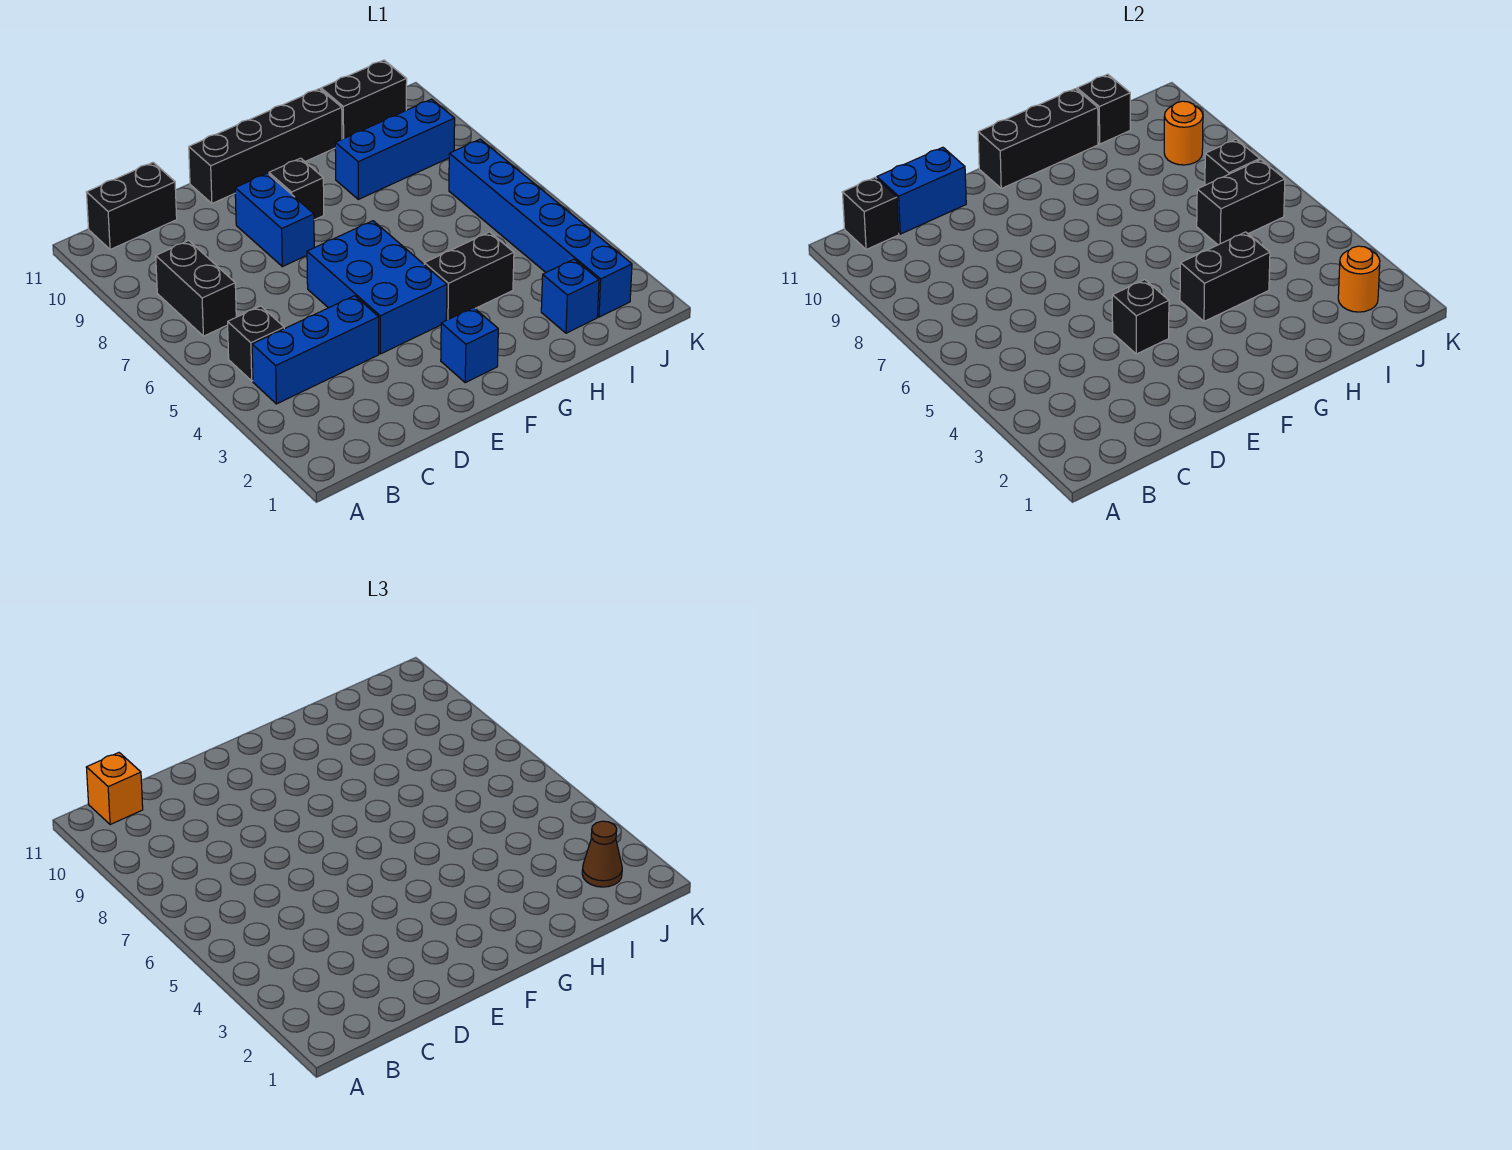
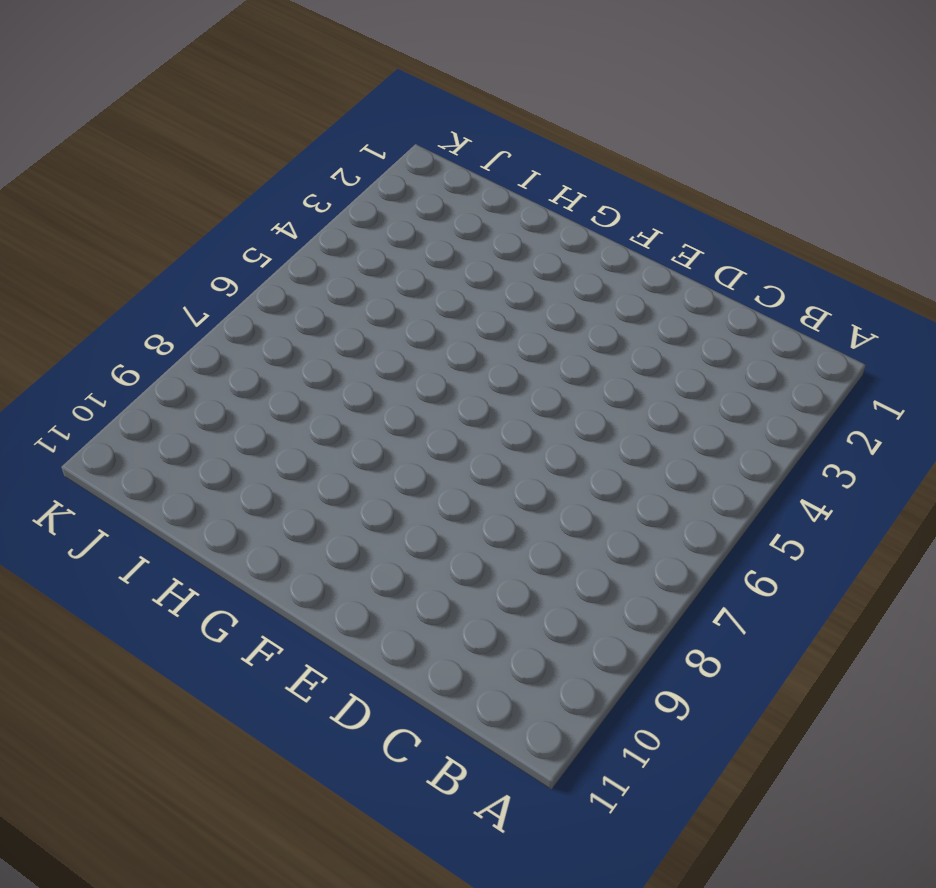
none -> blue brick B4:D4 level 1
none -> black brick B5 level 1
none -> black brick B7:B8 level 1

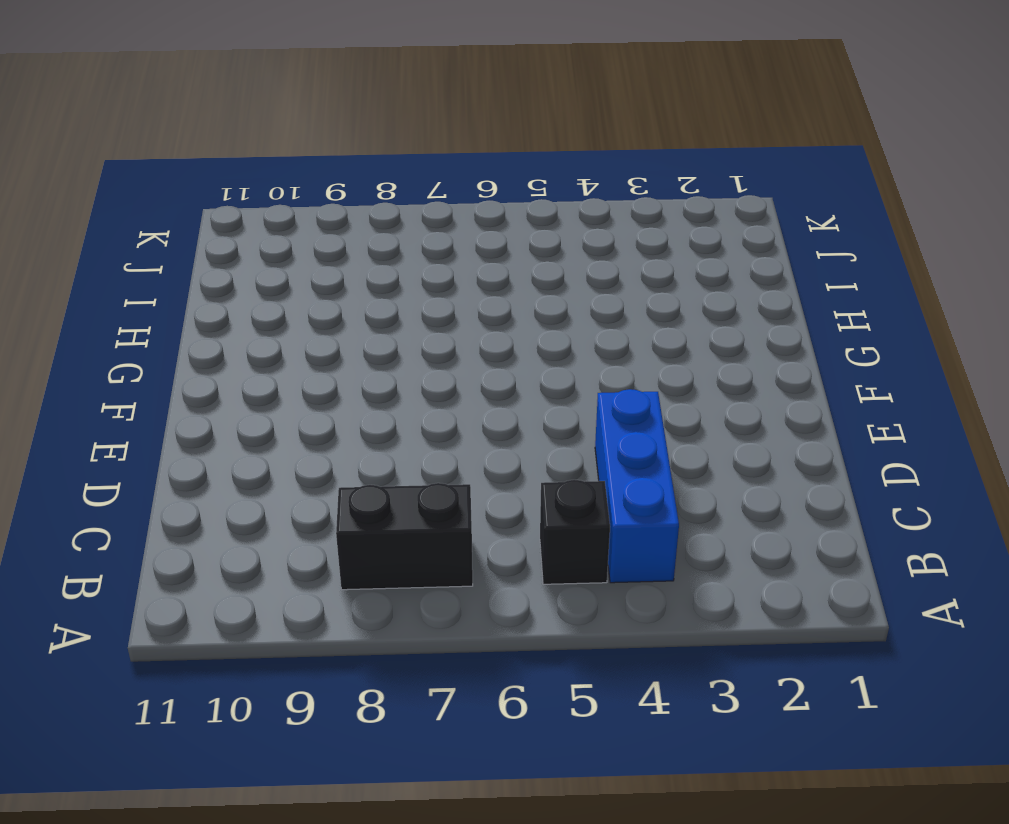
none -> black brick B11:C11 level 1
none -> blue brick E4:F6 level 1
none -> blue brick E8:E9 level 1

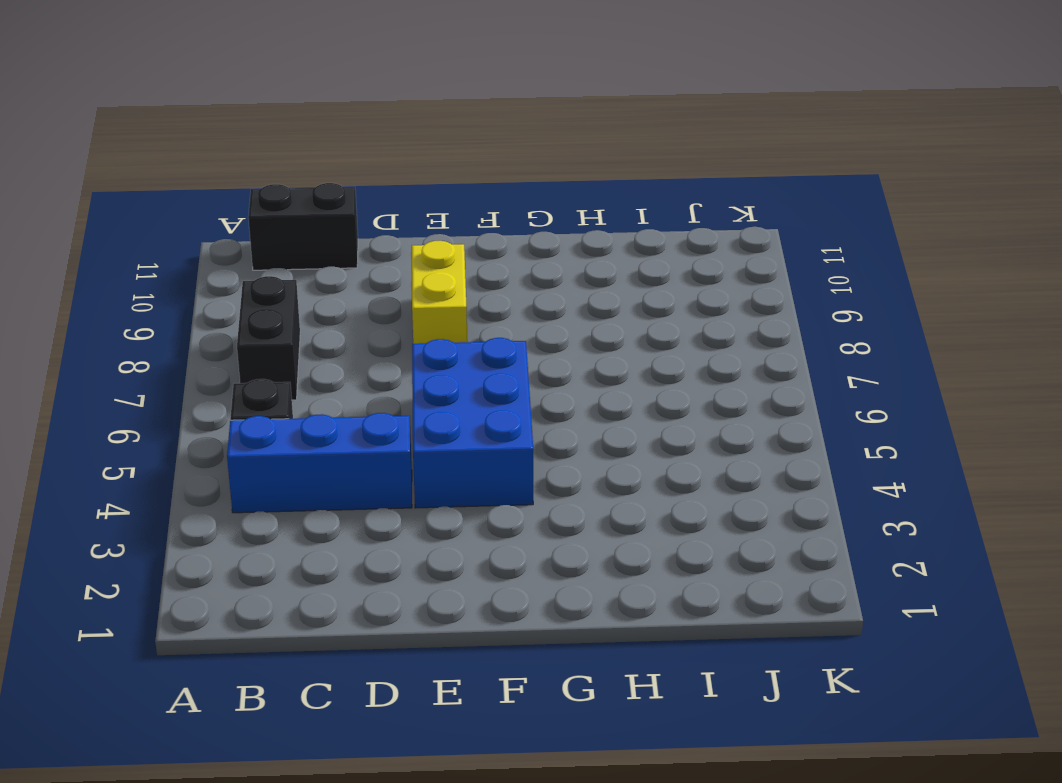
yellow brick E8:E9 level 1 -> blue brick E8:E9 level 1
none -> black brick E11:H11 level 1
none -> blue brick F2 level 1
none -> black brick F9 level 1

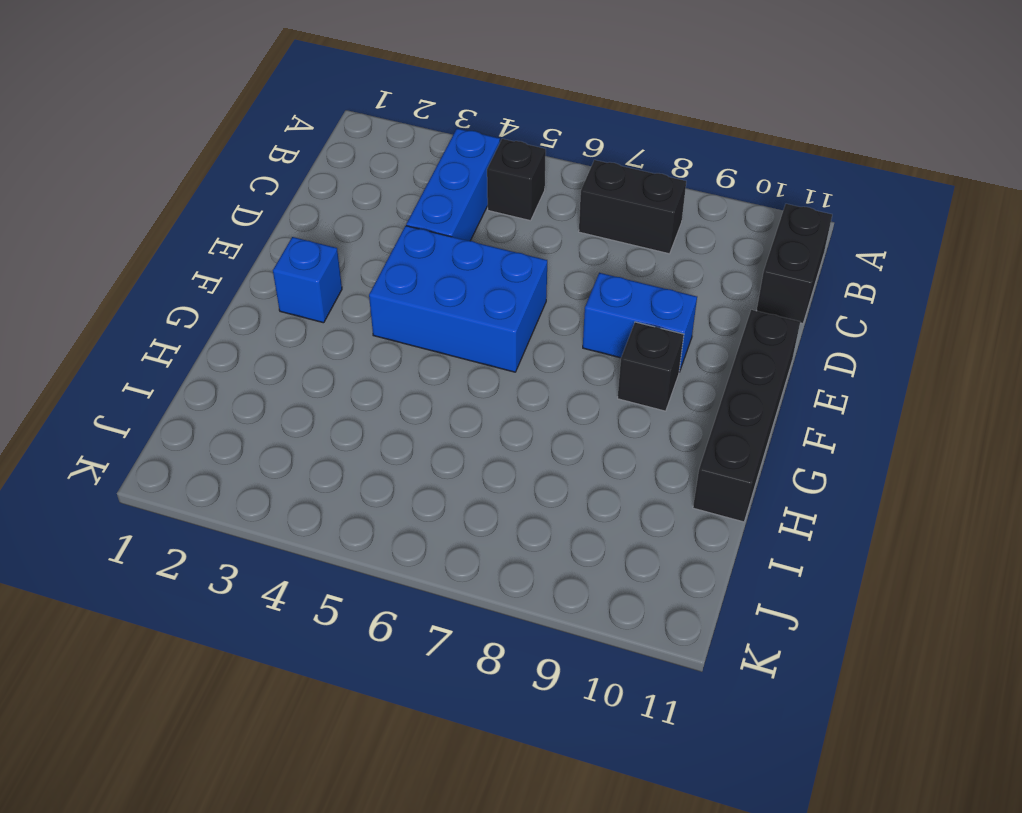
none -> black brick G4:H4 level 1
none -> blue brick H9:J9 level 1
none -> blue brick I2 level 1

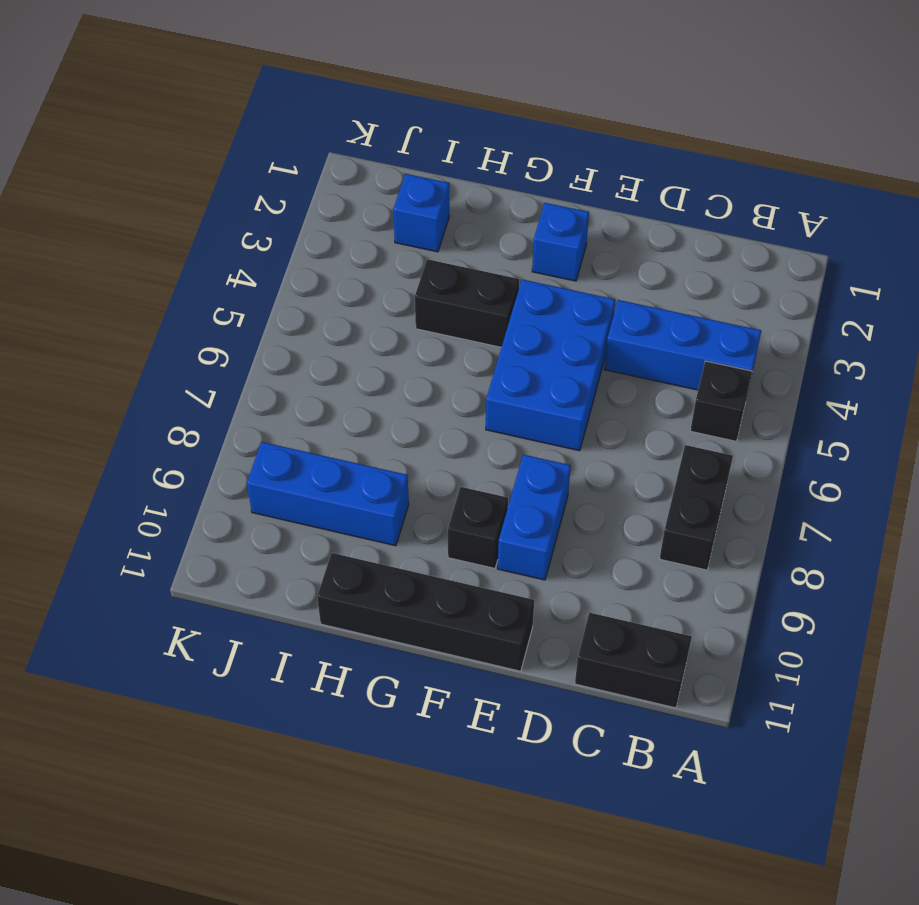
none -> black brick I11:J11 level 1
none -> blue brick J2:J7 level 1
none -> black brick B11 level 2

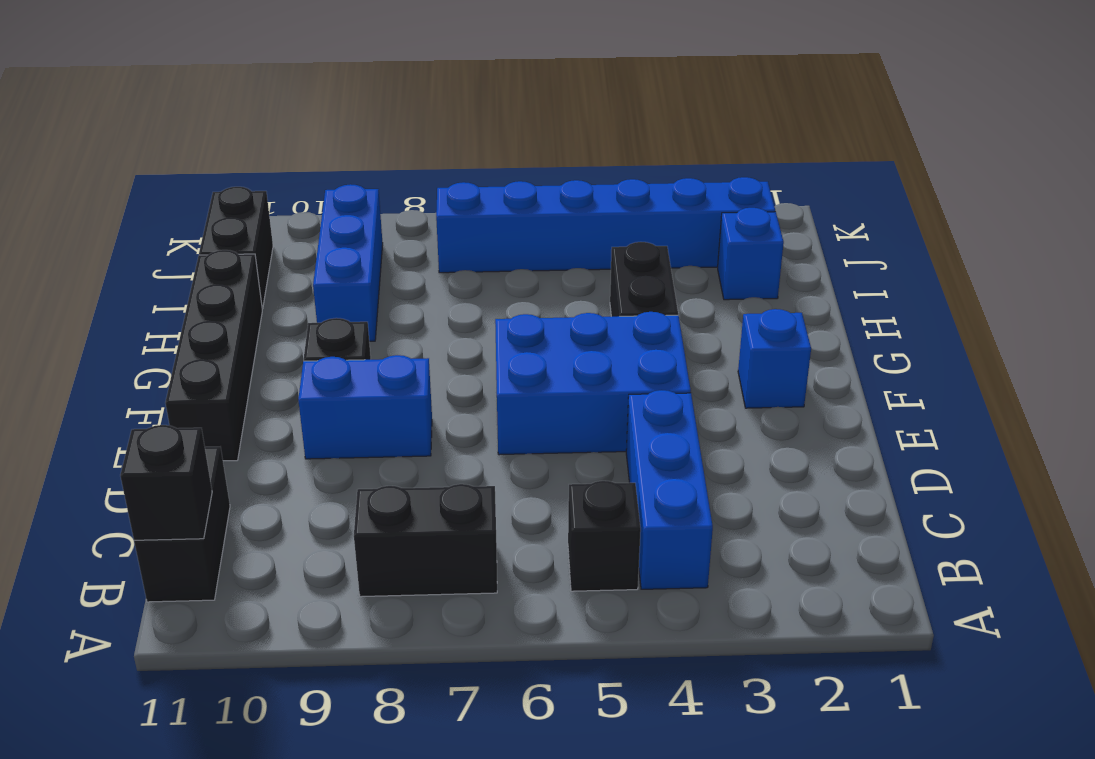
none -> blue brick C11:D11 level 2
none -> black brick E4 level 2
none -> black brick F11:H11 level 2

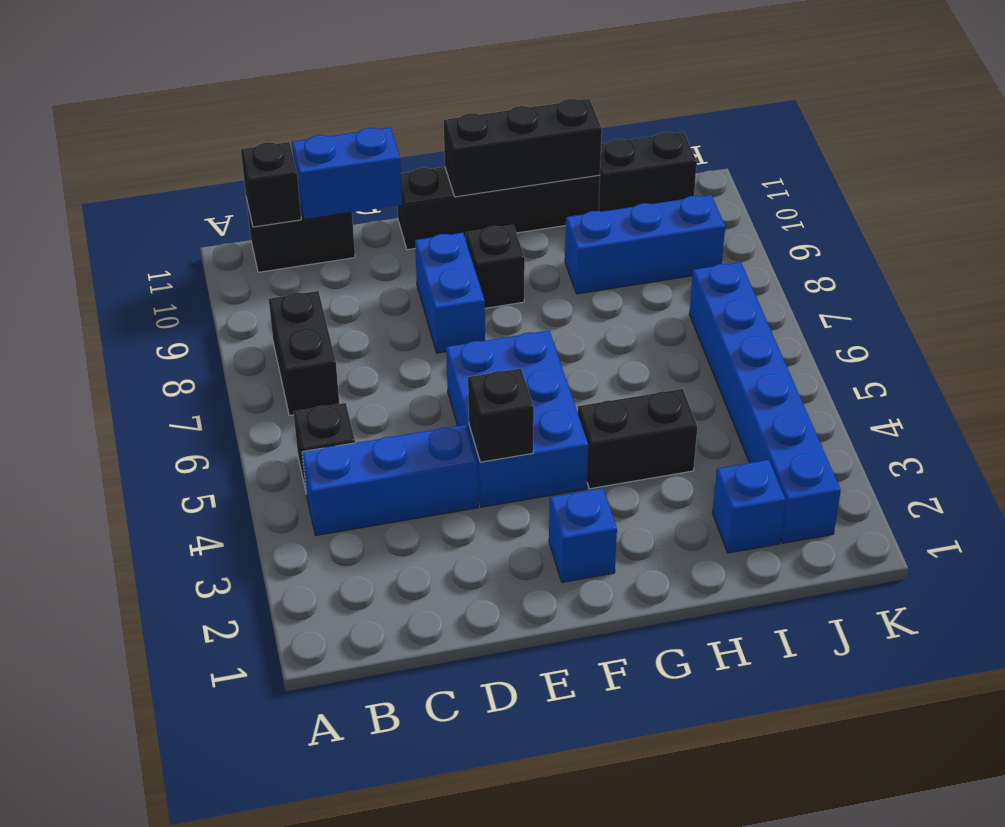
none -> black brick G4:H4 level 2
none -> black brick I6:J6 level 2
none -> black brick I11 level 2

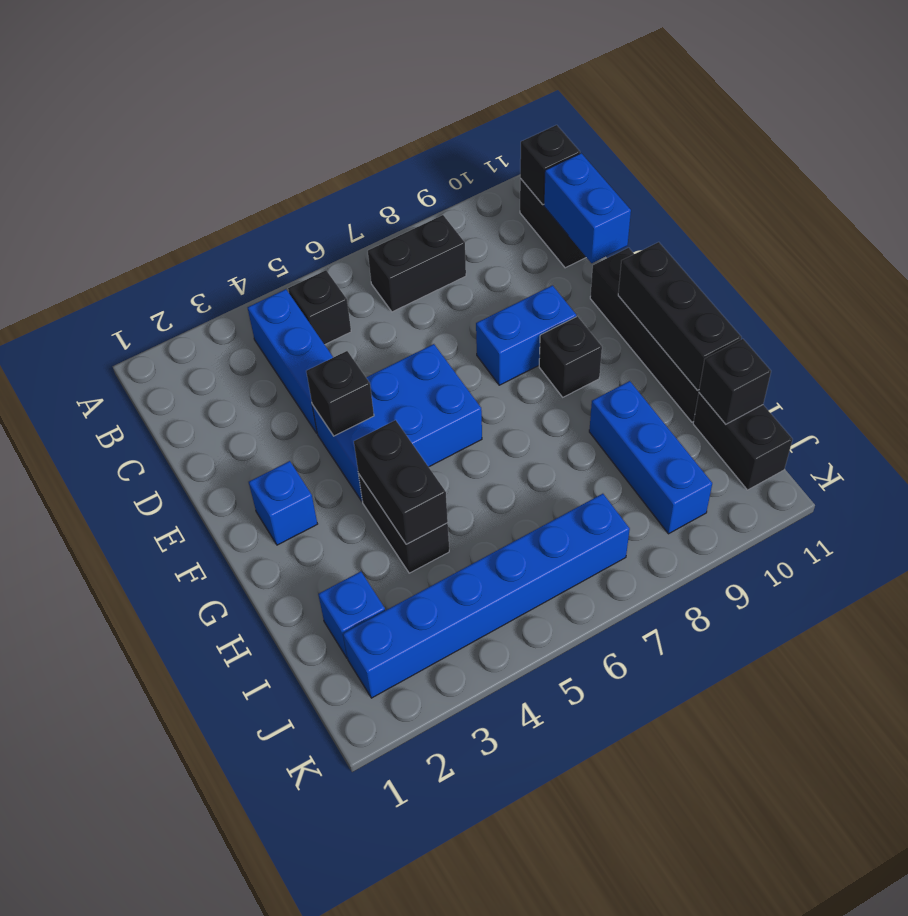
none -> black brick I6:J6 level 2
none -> orange round brick J2 level 2
none -> black brick J7 level 2

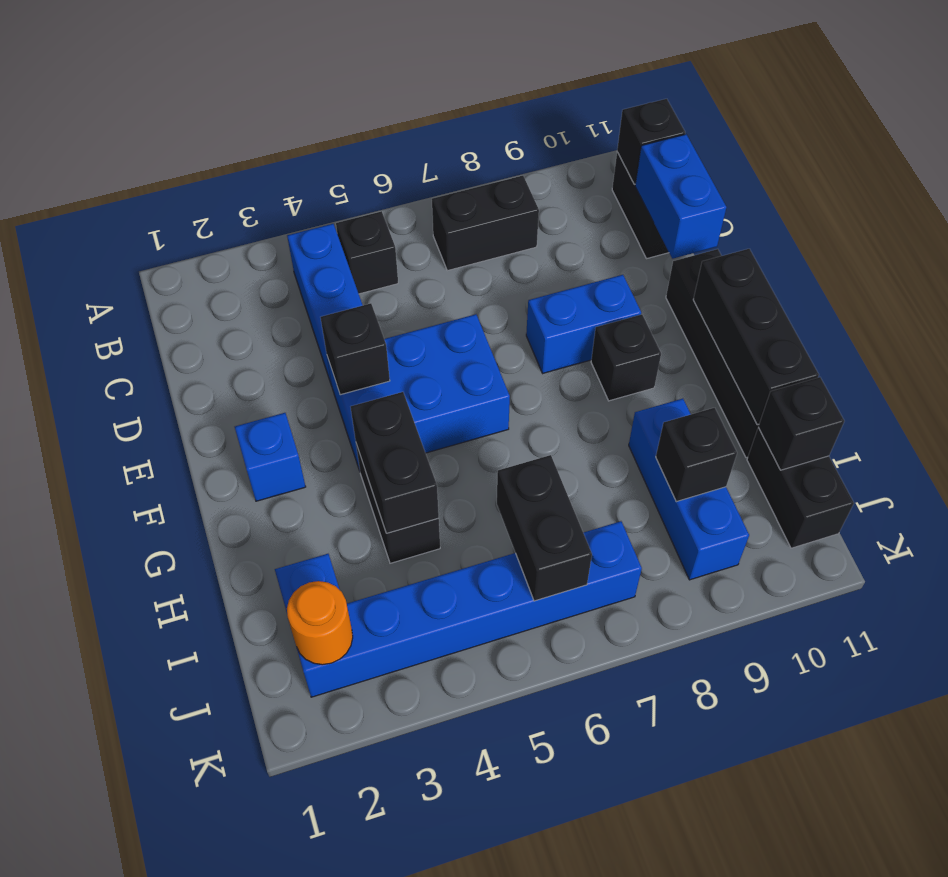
black brick I9 level 2 -> black brick J7 level 2
none -> orange round brick J9 level 2
none -> orange brick B11 level 3
none -> brown cone J2 level 3

